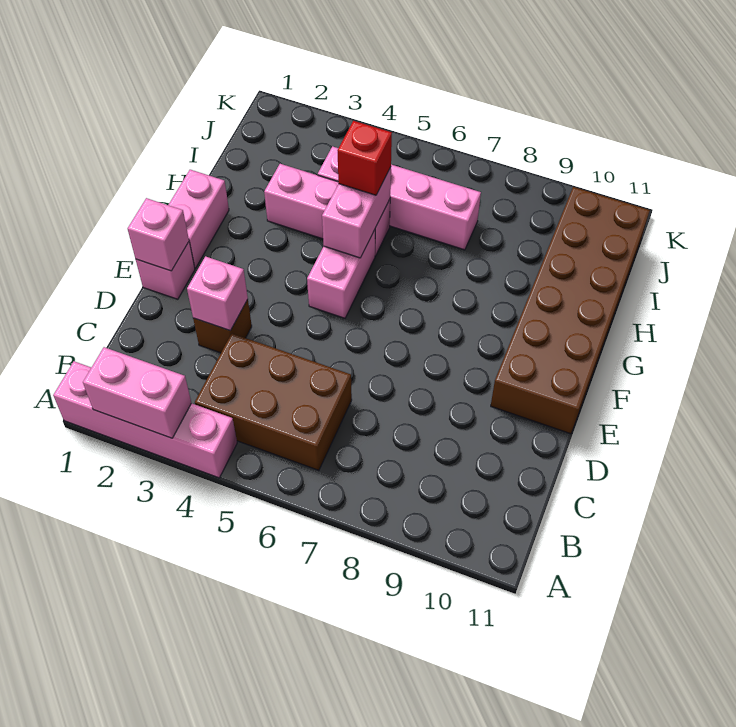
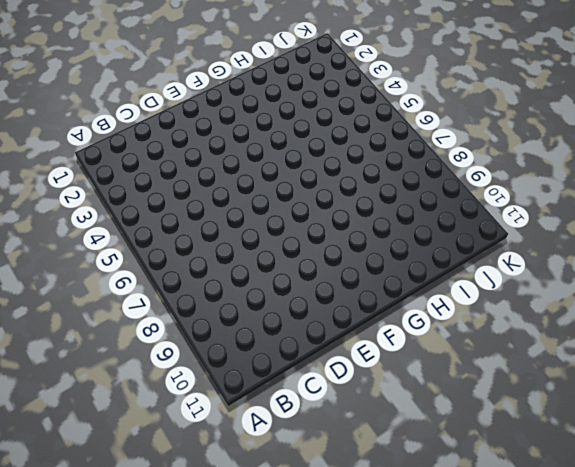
none -> pink brick A1:A4 level 1
none -> brown brick B4:C6 level 1
none -> brown brick D3 level 1

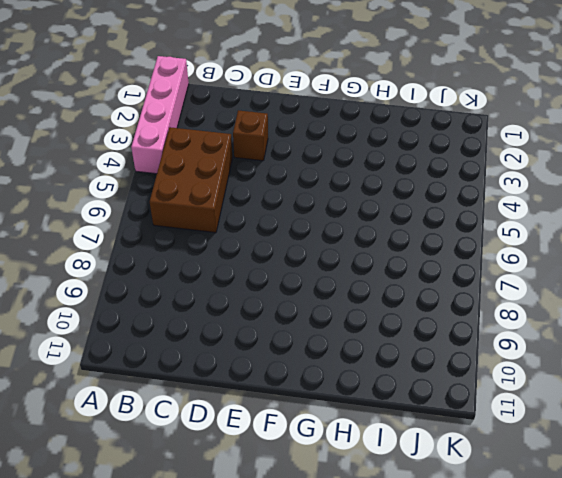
none -> pink brick E1 level 1
none -> brown brick E10:J11 level 1
none -> pink brick F1:G1 level 1

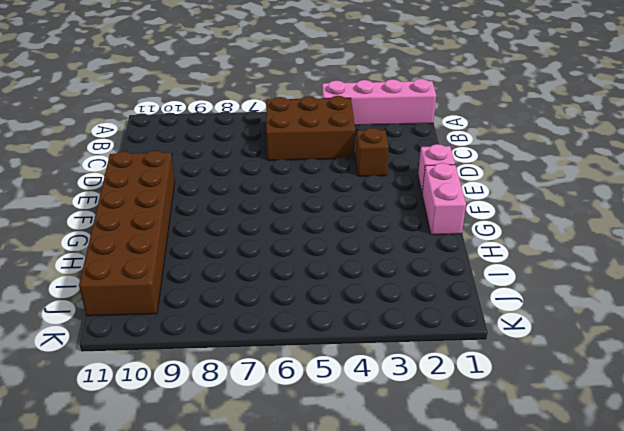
none -> pink brick F5:G5 level 1
none -> pink brick H3:H5 level 1
none -> pink brick I4:I7 level 1

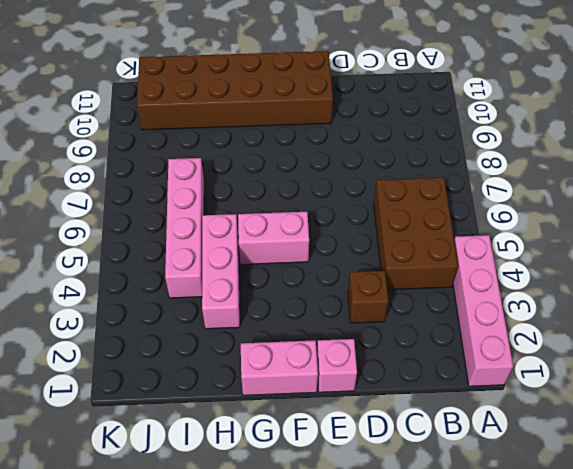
none -> pink brick A2:A3 level 2
none -> pink brick D3 level 2
none -> pink brick E1 level 2

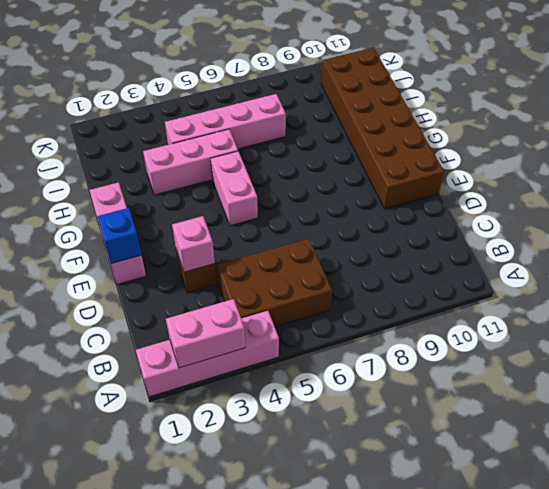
blue brick E1 level 2 -> pink brick E1 level 2
none -> pink brick G5:H5 level 2
none -> red brick H5 level 3

